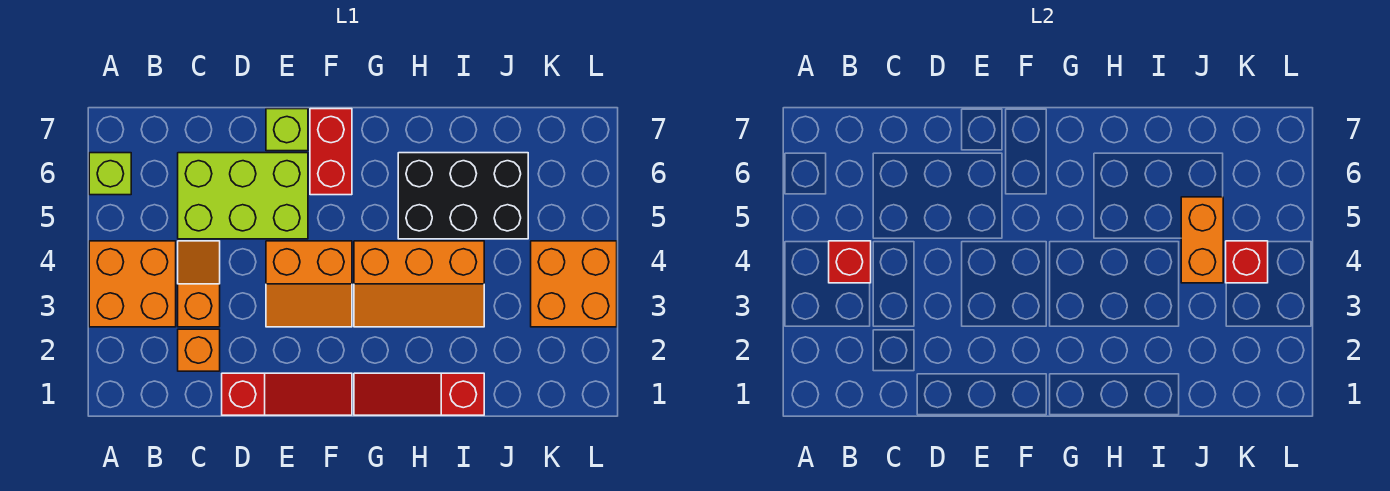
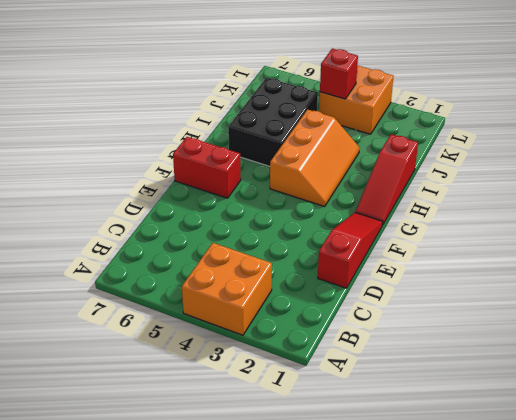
none -> lime brick A6 level 1
none -> orange brick C2 level 1
none -> orange slope C3:C4 level 1 top 3

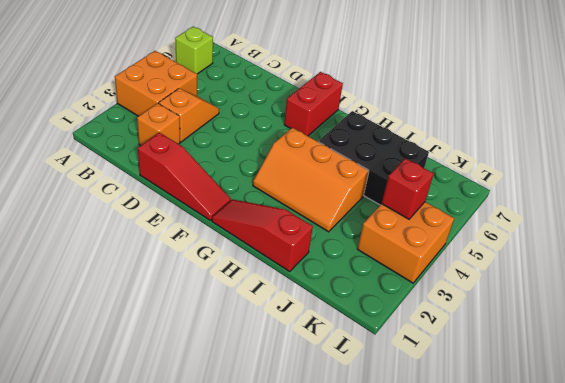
none -> lime brick C5:E6 level 1
none -> orange slope E3:F4 level 1 top 4
none -> lime brick E7 level 1

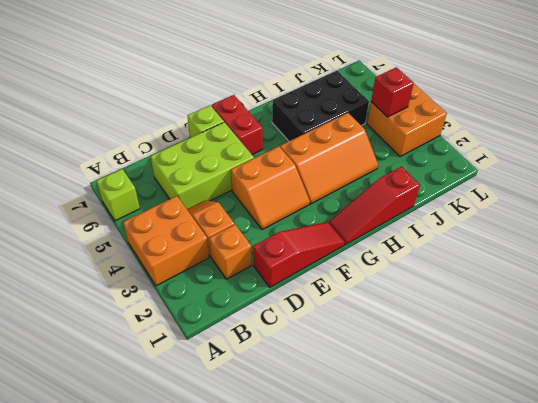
none -> red brick B4 level 2
none -> orange brick J4:J5 level 2

